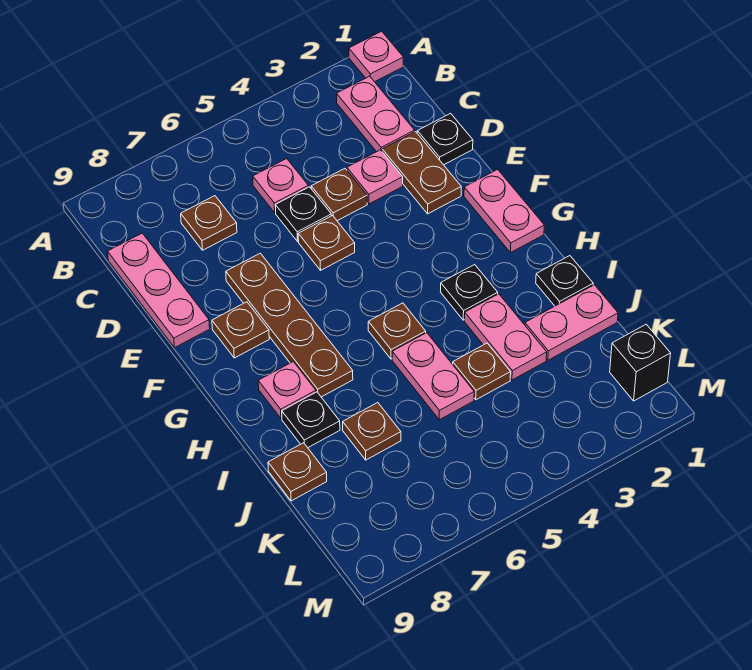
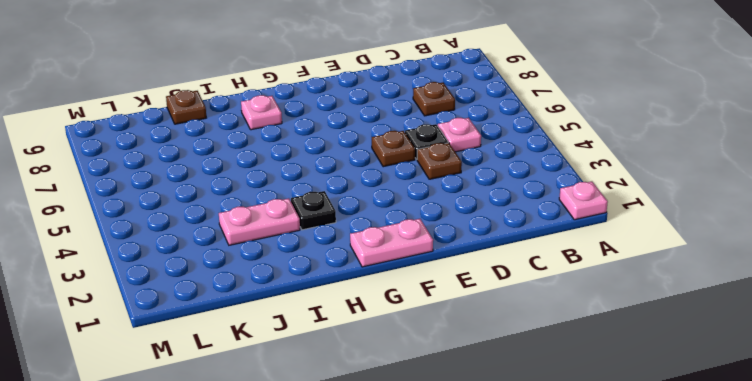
none -> pink plate B2:C2 level 1
none -> pink plate C9:E9 level 1
none -> black plate D1 level 1

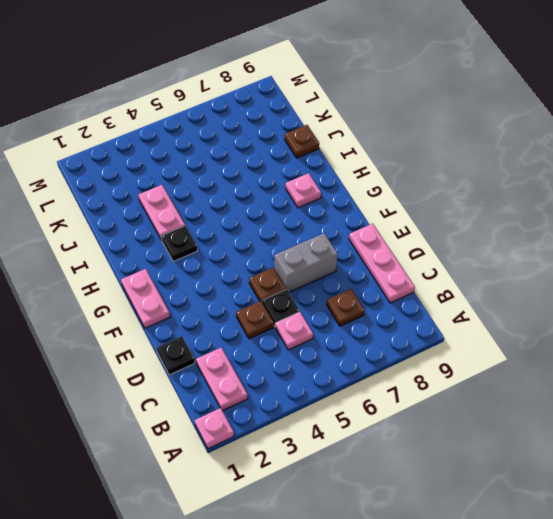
grey brick E6:E7 level 1 -> brown plate E7:H7 level 1
none -> brown plate D2:E2 level 1
none -> pink plate D3 level 1
none -> brown plate F8 level 1

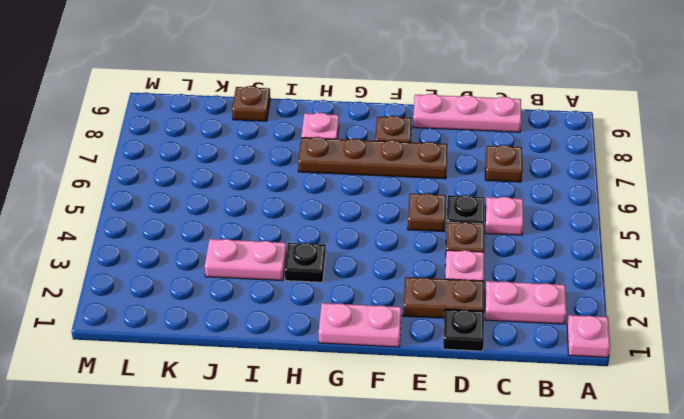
none -> brown plate H5 level 1
none -> black plate I1 level 1
none -> pink plate I5:J5 level 1

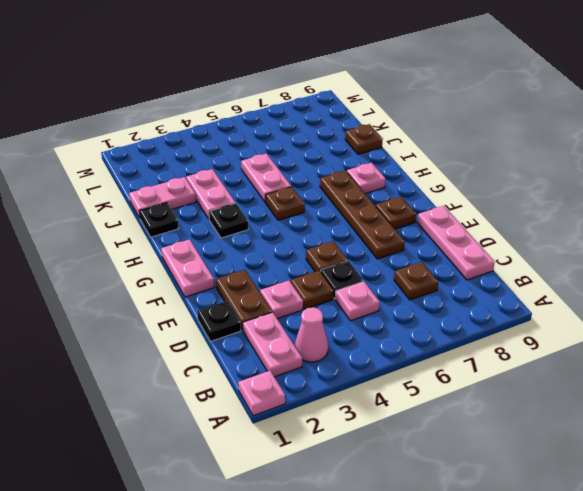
pink cone B3 level 1 -> none
none -> black plate I8 level 1
none -> brown plate J4 level 1
none -> brown plate J7 level 1

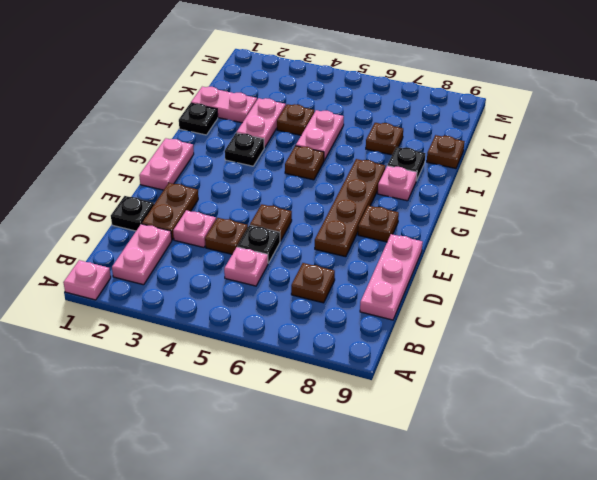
none -> black brick L1 level 1

